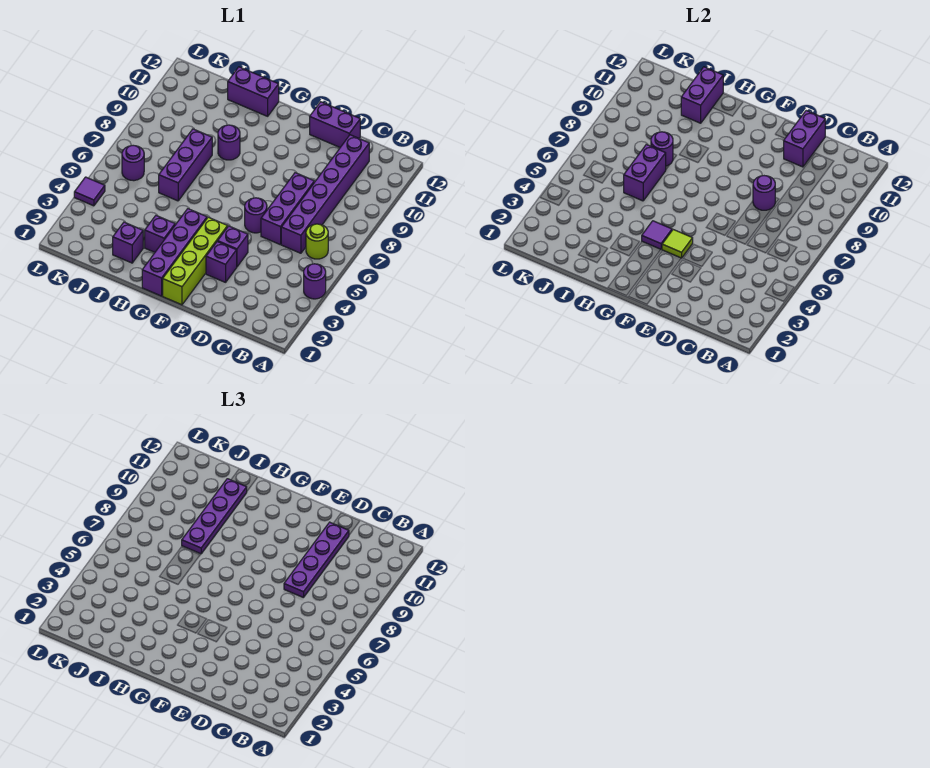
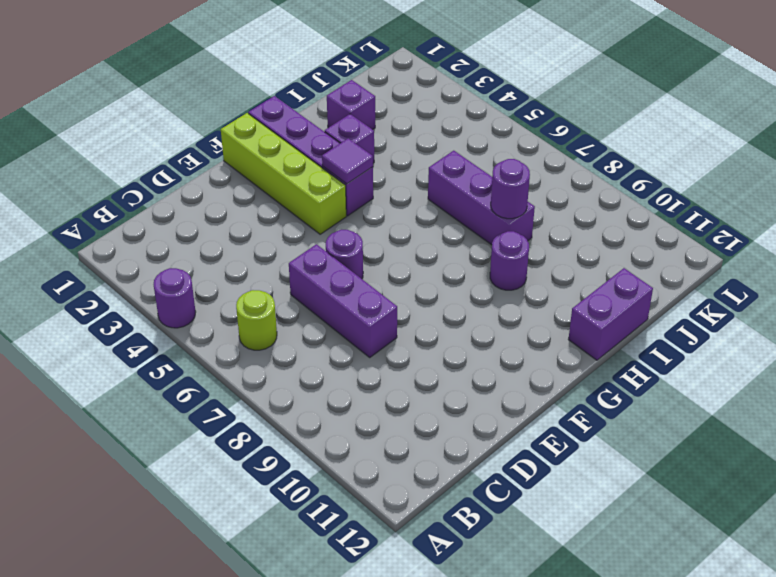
none -> purple brick C6:C11 level 1
none -> purple brick D12:E12 level 1
none -> purple brick E3 level 1

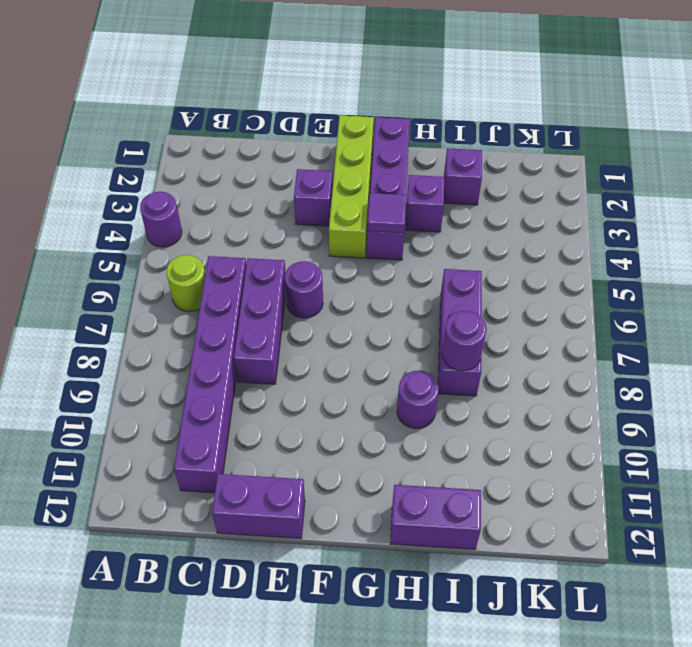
none -> purple brick E4 level 1
none -> purple round brick K6 level 1
none -> purple tile L4 level 1

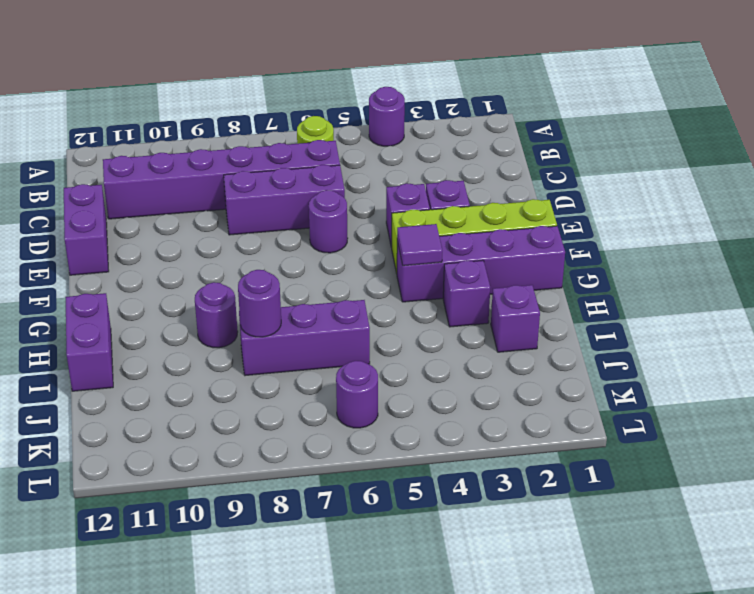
none -> purple tile L4 level 1
none -> purple round brick D8 level 2
none -> purple brick D11:D12 level 2

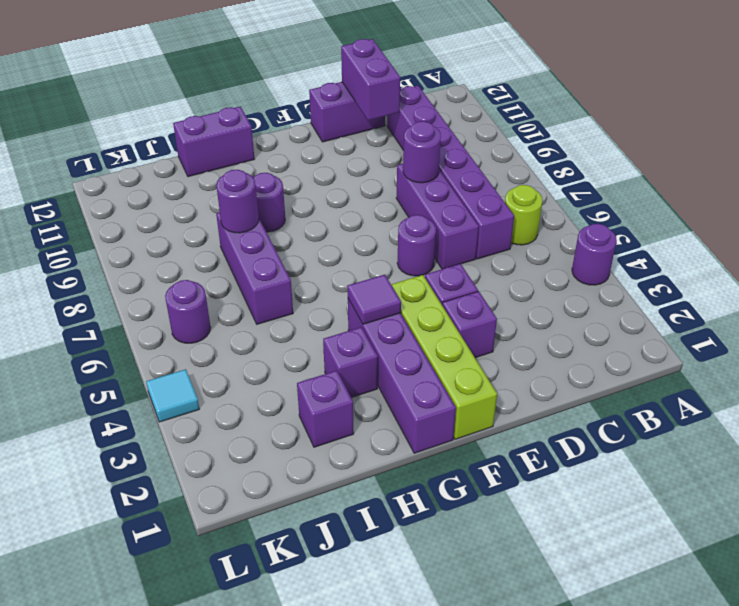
cyan tile L4 level 1 -> purple tile L4 level 1
none -> lime tile F4 level 2
none -> purple brick I6:I7 level 2
none -> purple brick I11:I12 level 2

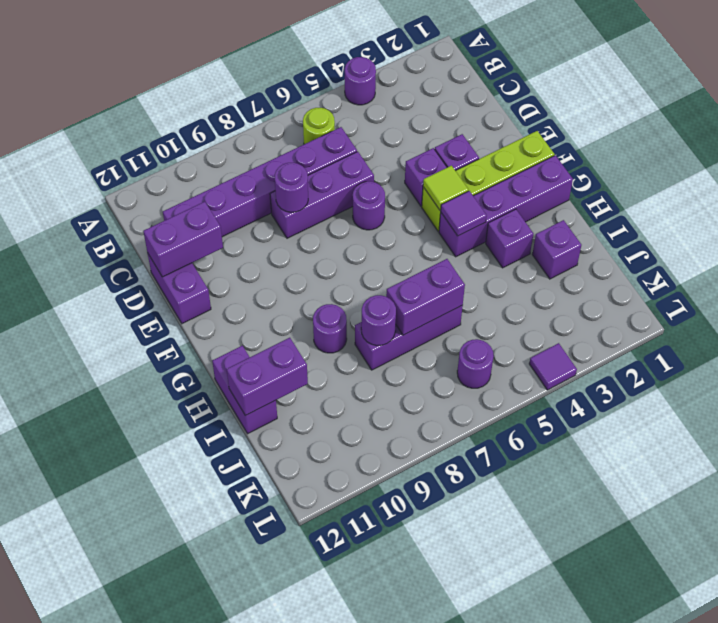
none -> purple plate D8:D11 level 3
none -> purple plate I8:I11 level 3

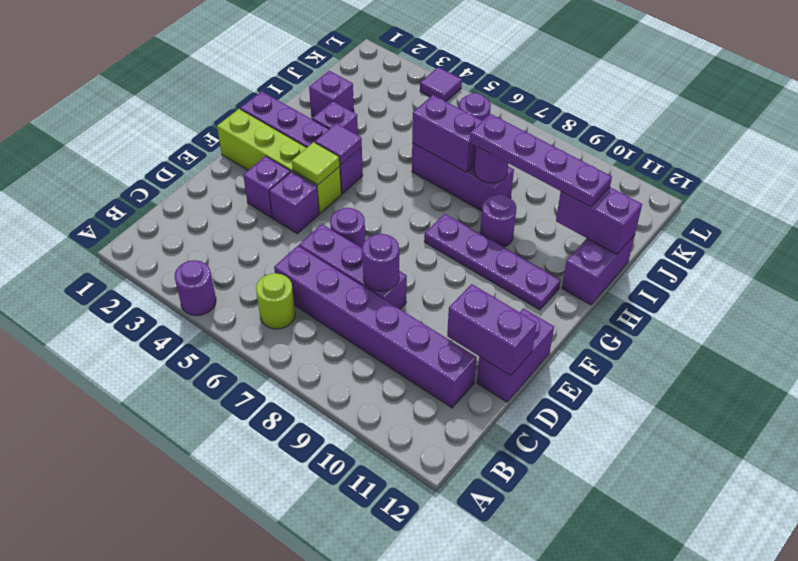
purple plate G8:G11 level 1 -> purple plate D8:D11 level 3

